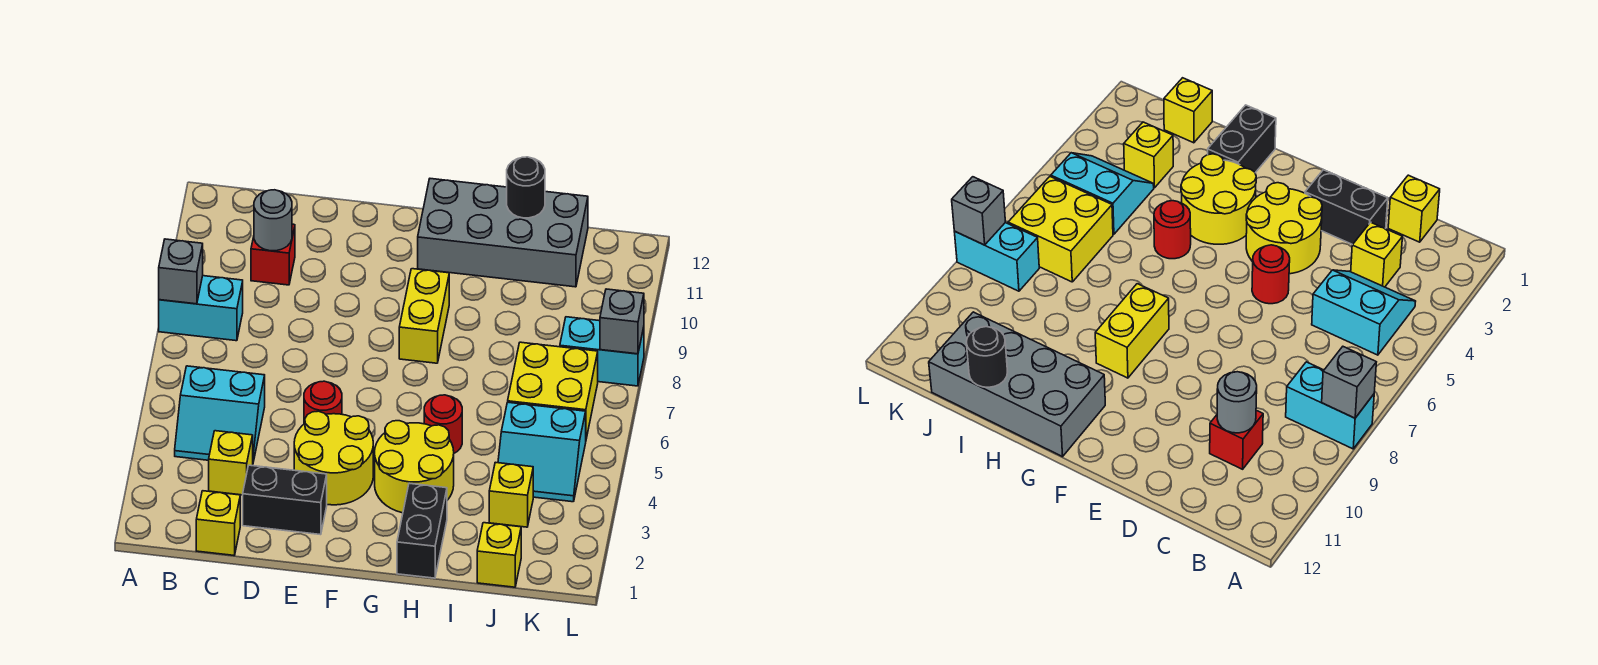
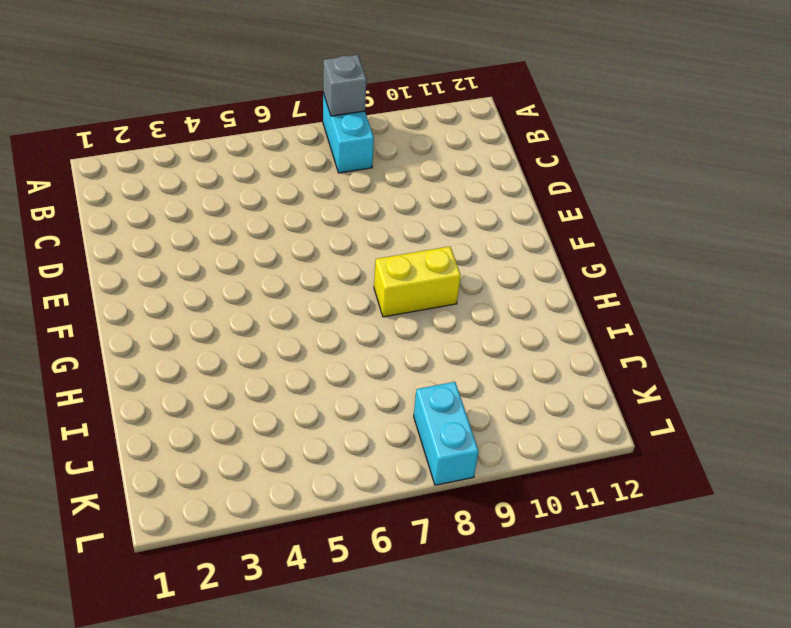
none -> cyan slope B4:C5 level 1 top 5
none -> yellow brick C1 level 1
none -> yellow brick C3 level 1

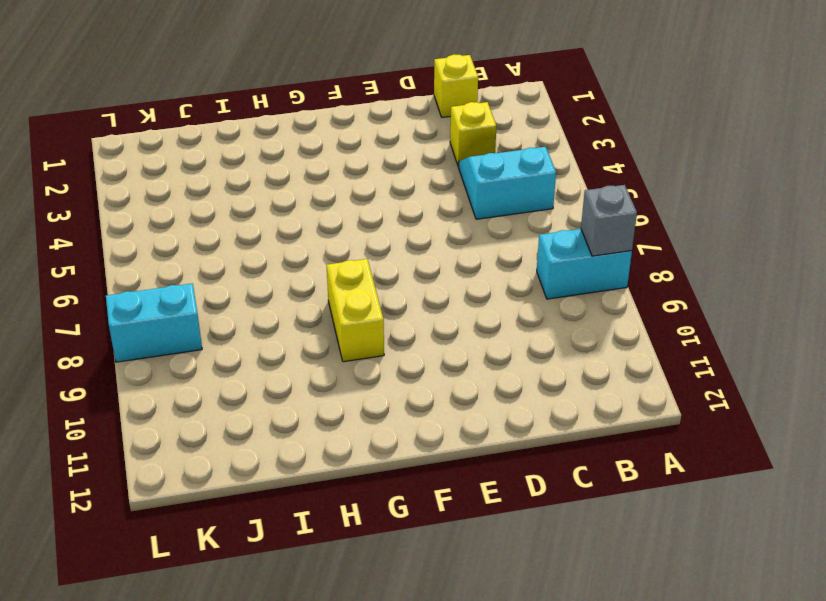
none -> red brick C10 level 1
none -> black brick D2:E2 level 1
none -> yellow round brick E3:F4 level 1

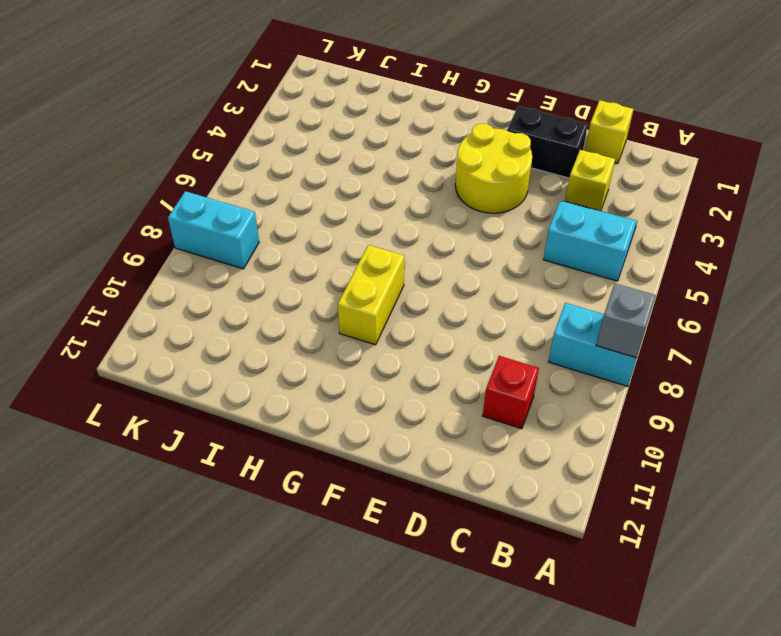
none -> red round brick E5 level 1
none -> yellow round brick G3:H4 level 1
none -> grey brick G11:J12 level 1

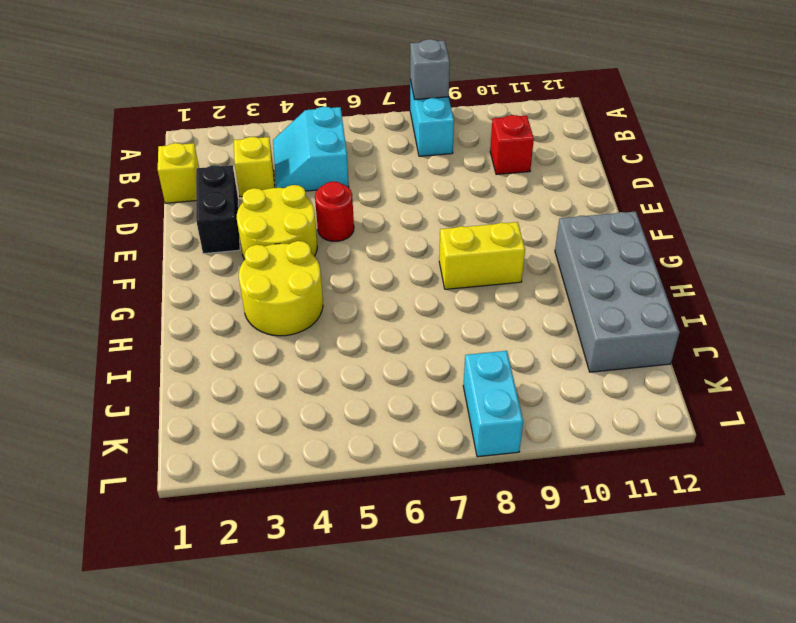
none -> black brick H1:H2 level 1
none -> red round brick H5 level 1
none -> yellow brick J1 level 1

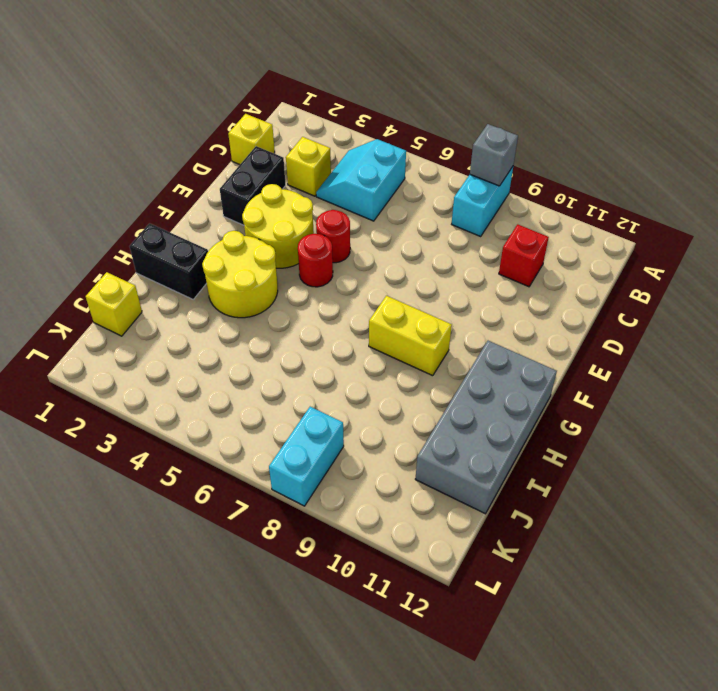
red round brick F5 level 1 -> red round brick H5 level 1
none -> yellow brick J3 level 1
none -> cyan slope J4:K5 level 1 top 5
none -> yellow brick J6:K7 level 1

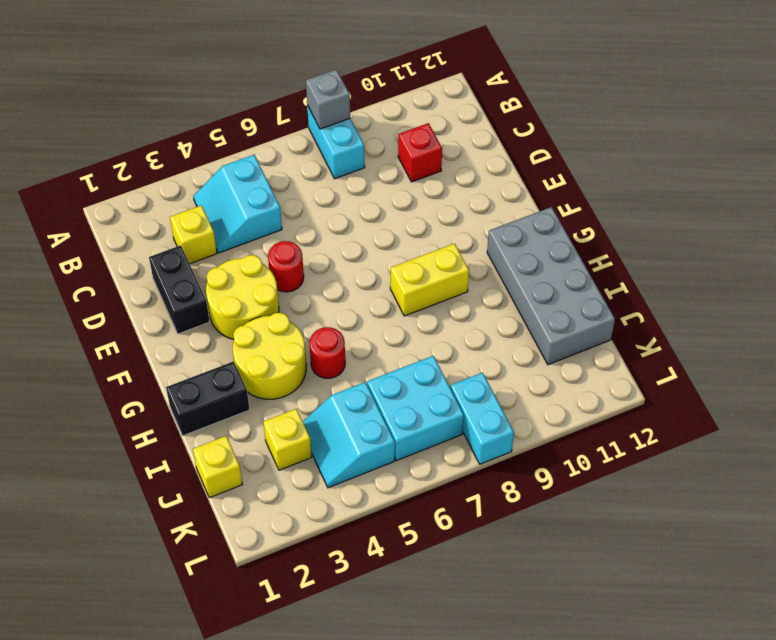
cyan brick J6:K7 level 1 -> yellow brick J6:K7 level 1
none -> yellow brick C1 level 1
none -> grey round brick C10 level 2
none -> black round brick I12 level 2

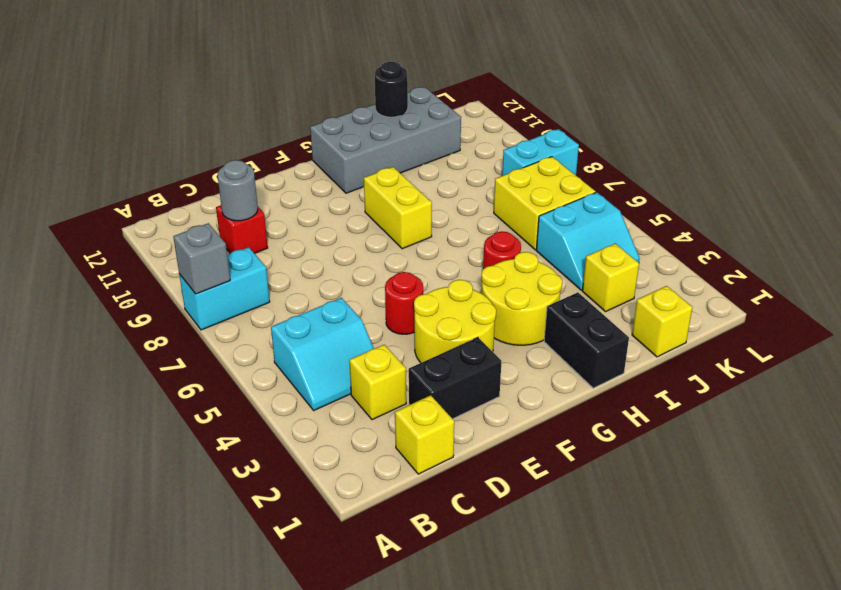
none -> grey brick L8 level 2

